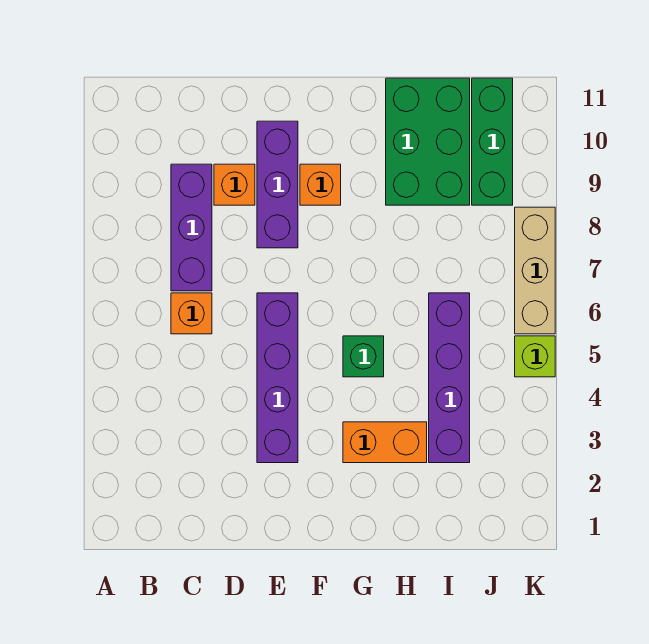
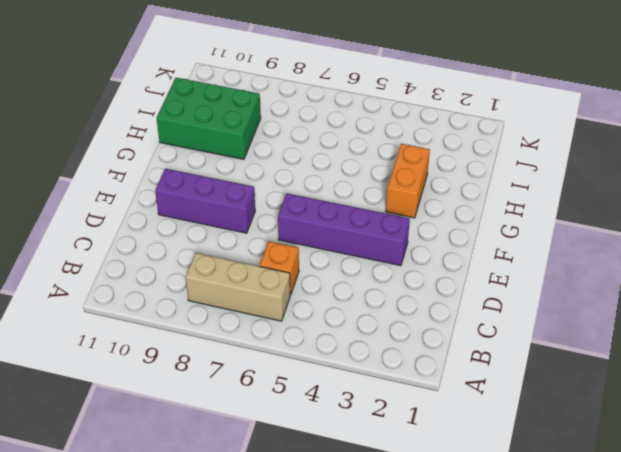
tan brick B6:B8 level 1 -> tan brick K6:K8 level 1
none -> purple brick C7:C9 level 1
none -> orange brick D9 level 1
none -> orange brick F9 level 1

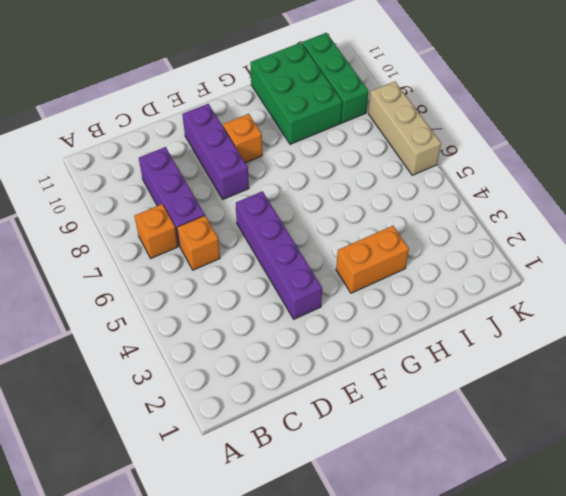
orange brick B7 level 1 -> orange brick D9 level 1
none -> green brick G5 level 1
none -> purple brick I3:I6 level 1
none -> lime brick K5 level 1

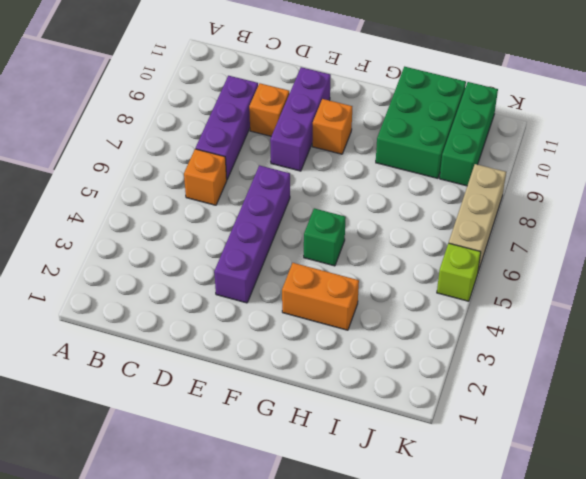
none -> purple brick I3:I6 level 1

